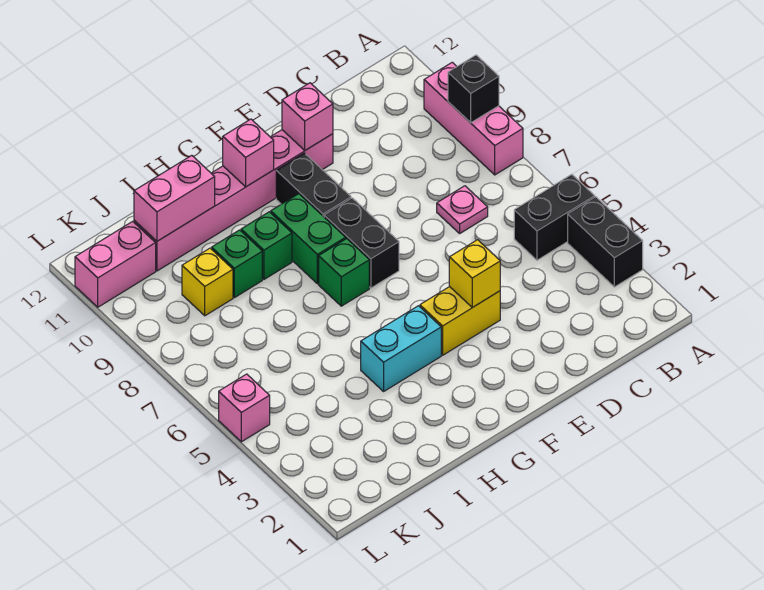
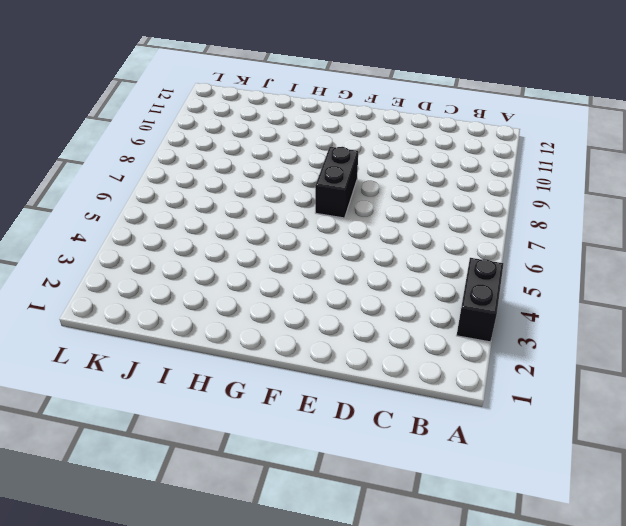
none -> black brick A5:B5 level 1
none -> pink brick A8:A10 level 1
none -> pink plate C7 level 1

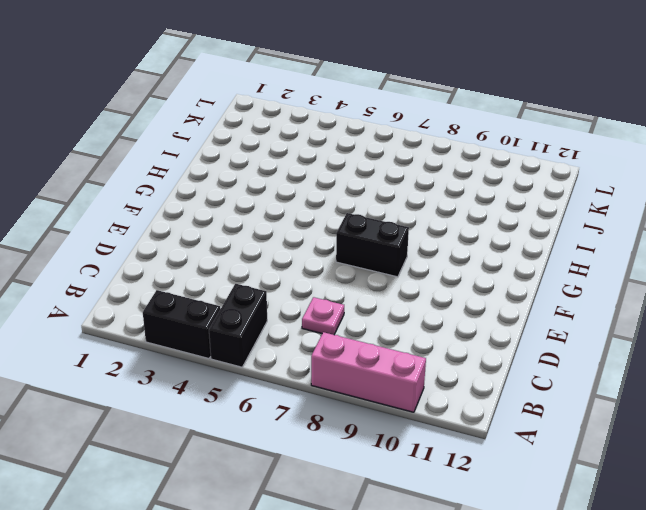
none -> yellow brick E4:F4 level 1
none -> pink brick E11:J11 level 1
none -> black brick F9:F10 level 1

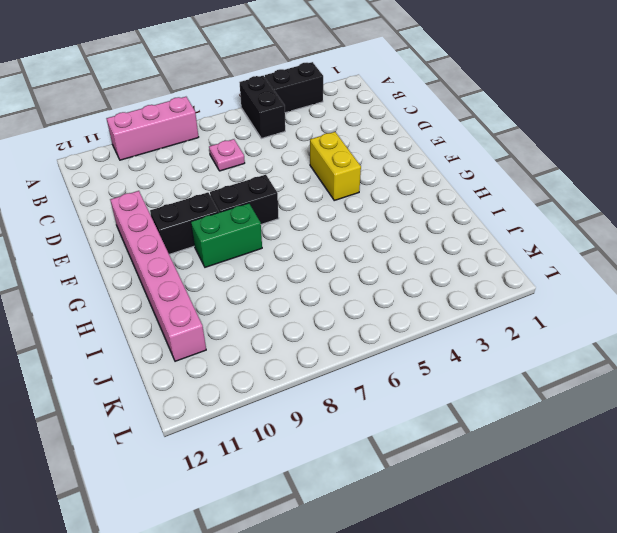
none -> cyan brick G4:H4 level 1
none -> green brick G7 level 1
none -> green brick H9 level 1

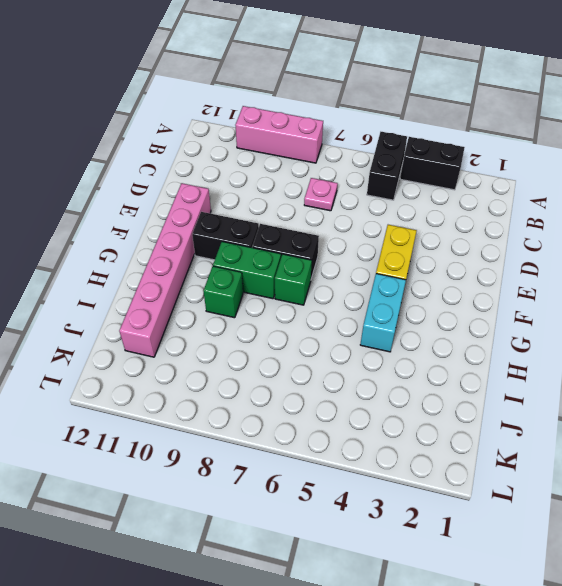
none -> green brick I9 level 1
none -> yellow brick J9 level 1
none -> pink brick K11:L11 level 1

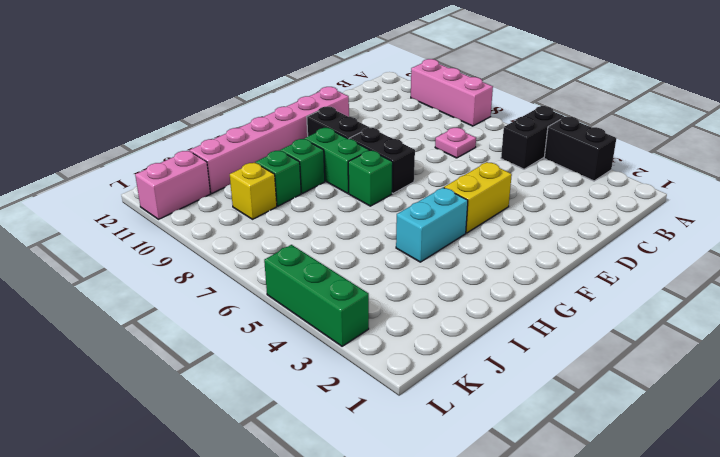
green brick L3:L5 level 1 -> pink brick L5 level 1
none -> black brick A9 level 2
none -> yellow brick E4 level 2
none -> pink brick E11 level 2

